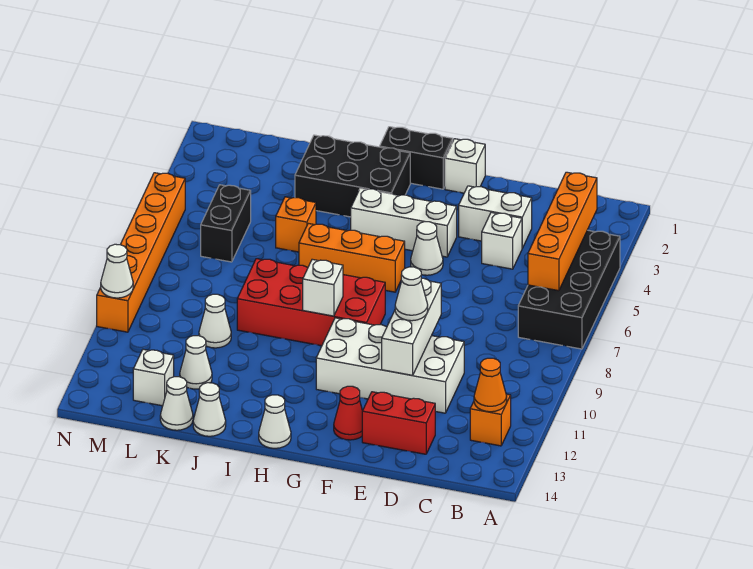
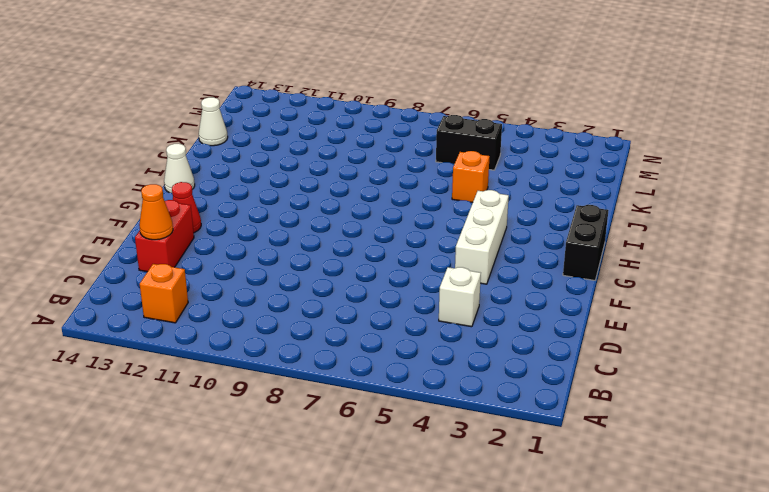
orange cone D13 level 2 -> orange cone B12 level 2
none -> black brick A4:B7 level 1
none -> white brick D3:E3 level 1
none -> white brick D10:G11 level 1

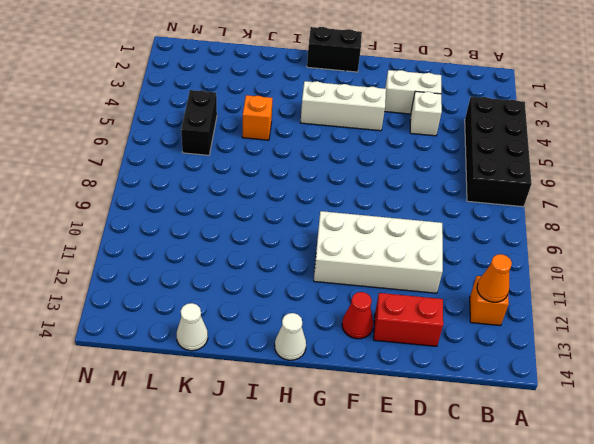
none -> white brick F1 level 1
none -> white cone F5 level 1
none -> orange brick G6:I6 level 1

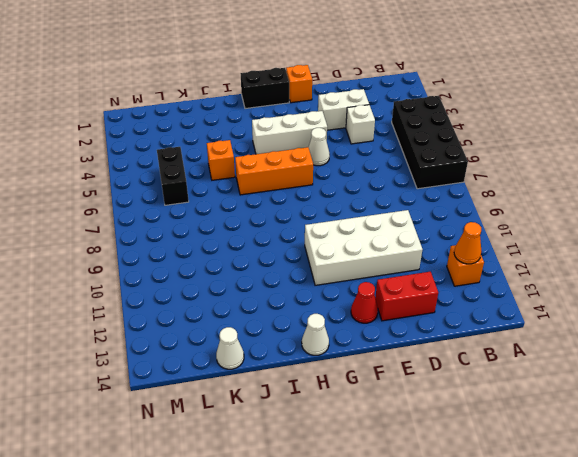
orange brick F1 level 1 -> white brick F1 level 1
none -> red brick G8:J9 level 1
none -> black brick H2:J3 level 1
none -> white cone J14 level 1

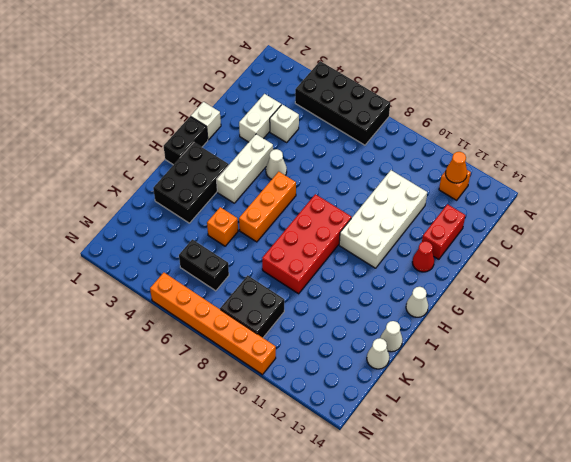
black brick L8:M9 level 1 -> none
none -> white cone K10 level 1
none -> white cone K12 level 1
none -> white brick L13 level 1

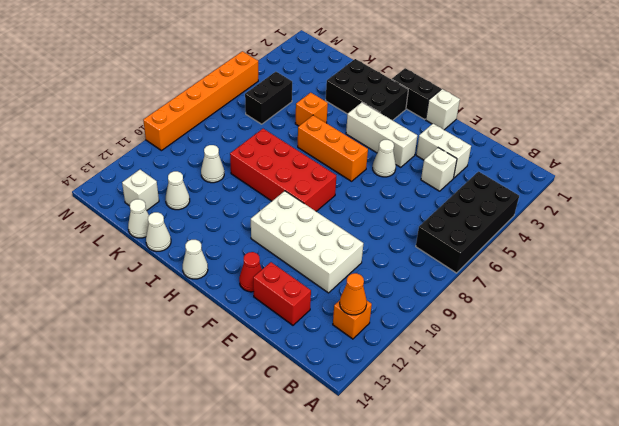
none -> orange brick B3:B6 level 2
none -> white brick E9:E11 level 2
none -> white brick H9 level 2

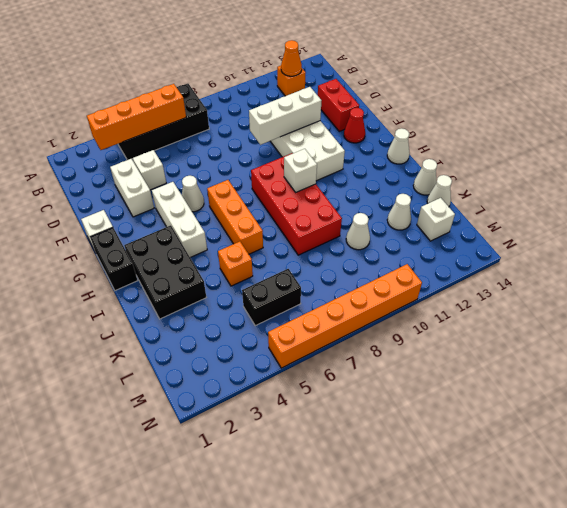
none -> white cone N10 level 2
none -> white cone E10 level 3

